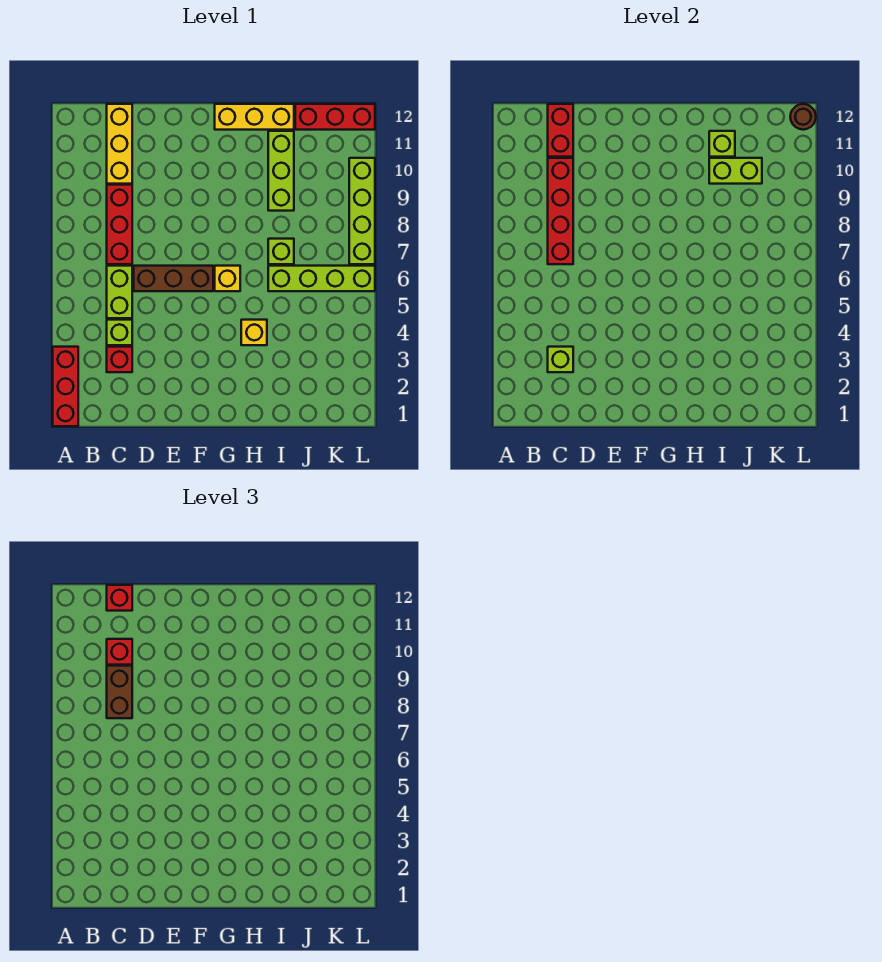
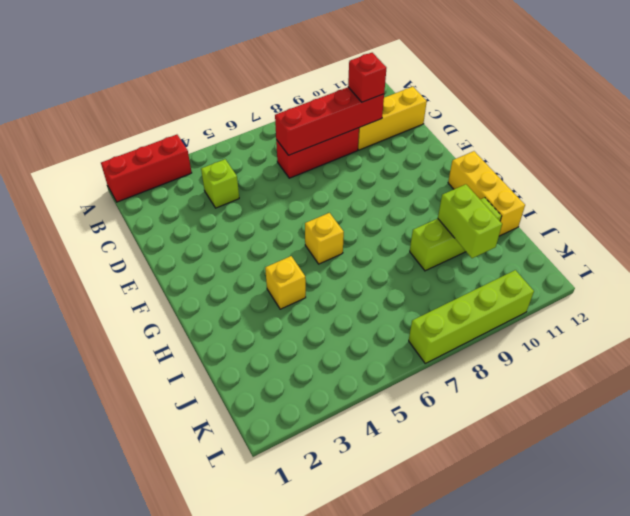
none -> red brick C3 level 1
none -> lime brick C5:C6 level 1
none -> brown brick D6:F6 level 1

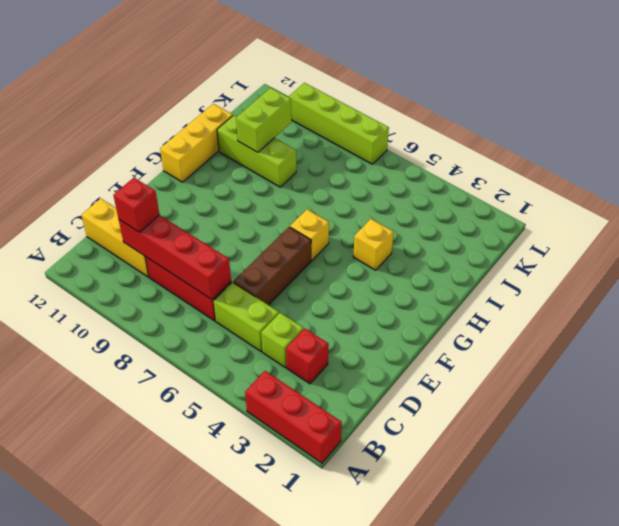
none -> lime brick I6:L6 level 1
none -> lime brick I7 level 1
none -> red brick J12:L12 level 1

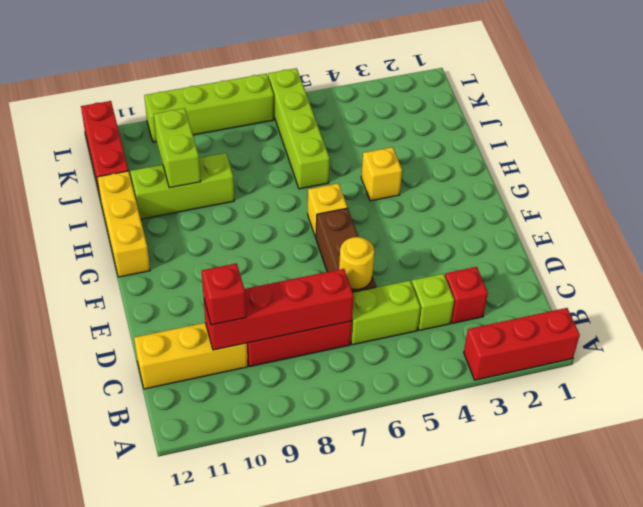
yellow round brick D6 level 2 -> none
none -> lime brick I7 level 1
none -> lime brick C3 level 2
none -> red brick C11:C12 level 2

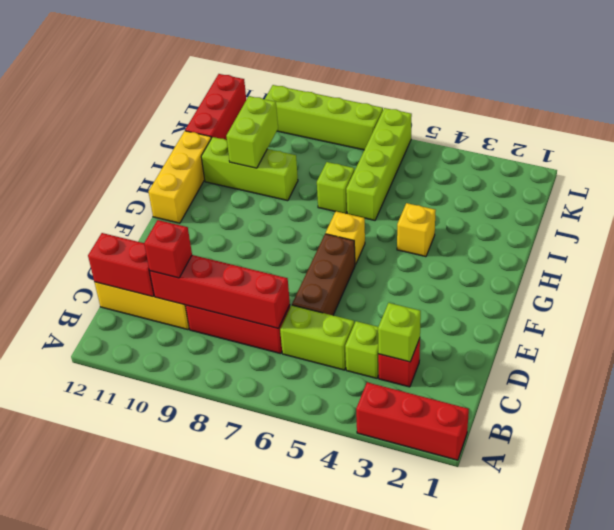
none -> lime brick I11 level 2
none -> brown round brick L12 level 2
none -> brown brick C8:C9 level 3

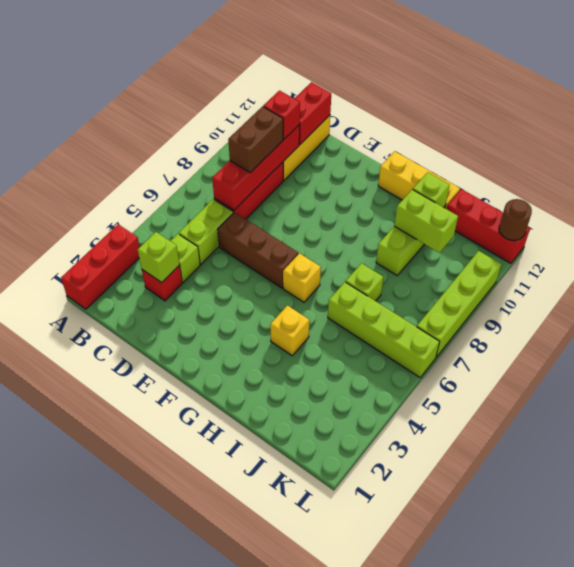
none -> red brick C12 level 3

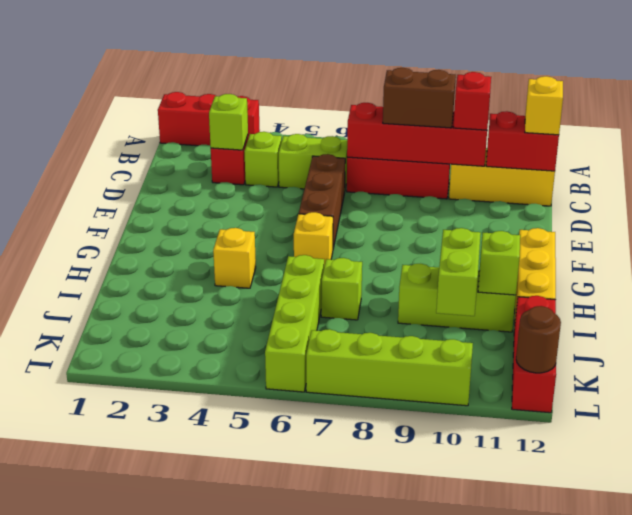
yellow brick C12 level 3 -> red brick C12 level 3

